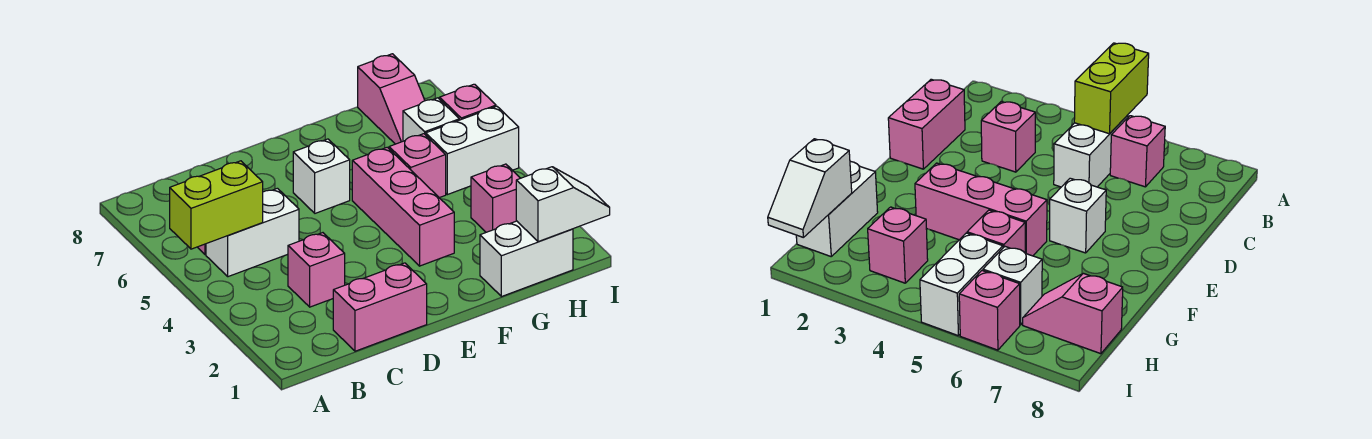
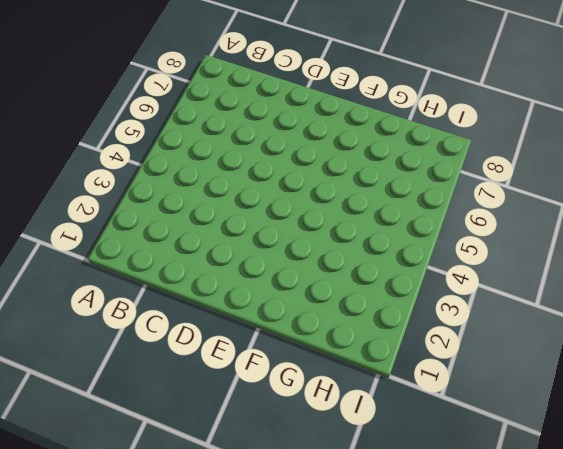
none -> white brick B5:C5 level 1
none -> pink brick B6 level 1
none -> pink brick C1:D1 level 1

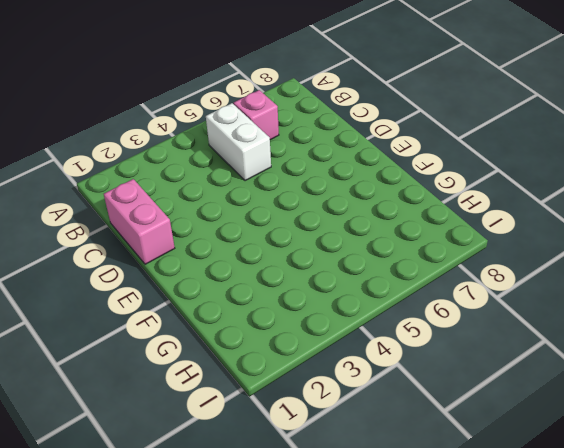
none -> pink brick C3 level 1
none -> white brick E6 level 1
none -> pink brick F3:F5 level 1

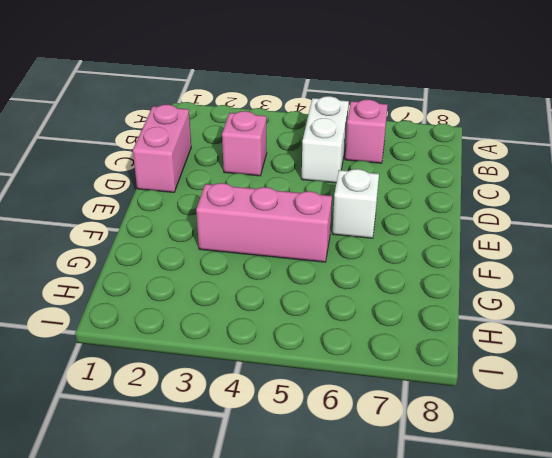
none -> white brick G1:H1 level 1
none -> pink brick G5 level 1
none -> pink brick H3 level 1

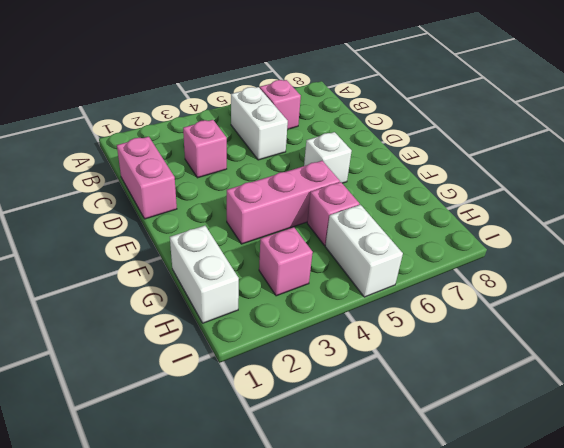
none -> white brick H6 level 1
none -> pink slope H7:H8 level 1 top 8
none -> pink brick I6 level 1

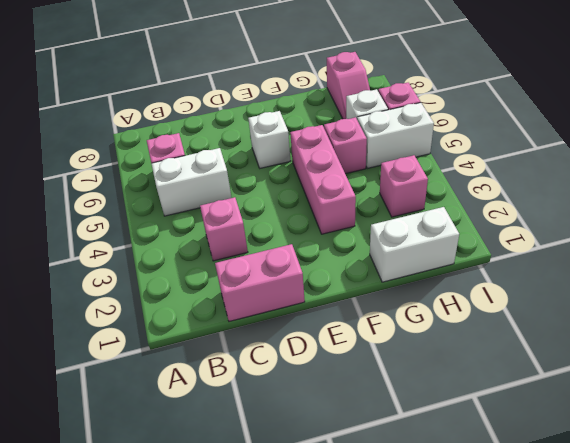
none -> lime brick A5:B5 level 2
none -> white slope H1:I1 level 2 top H

